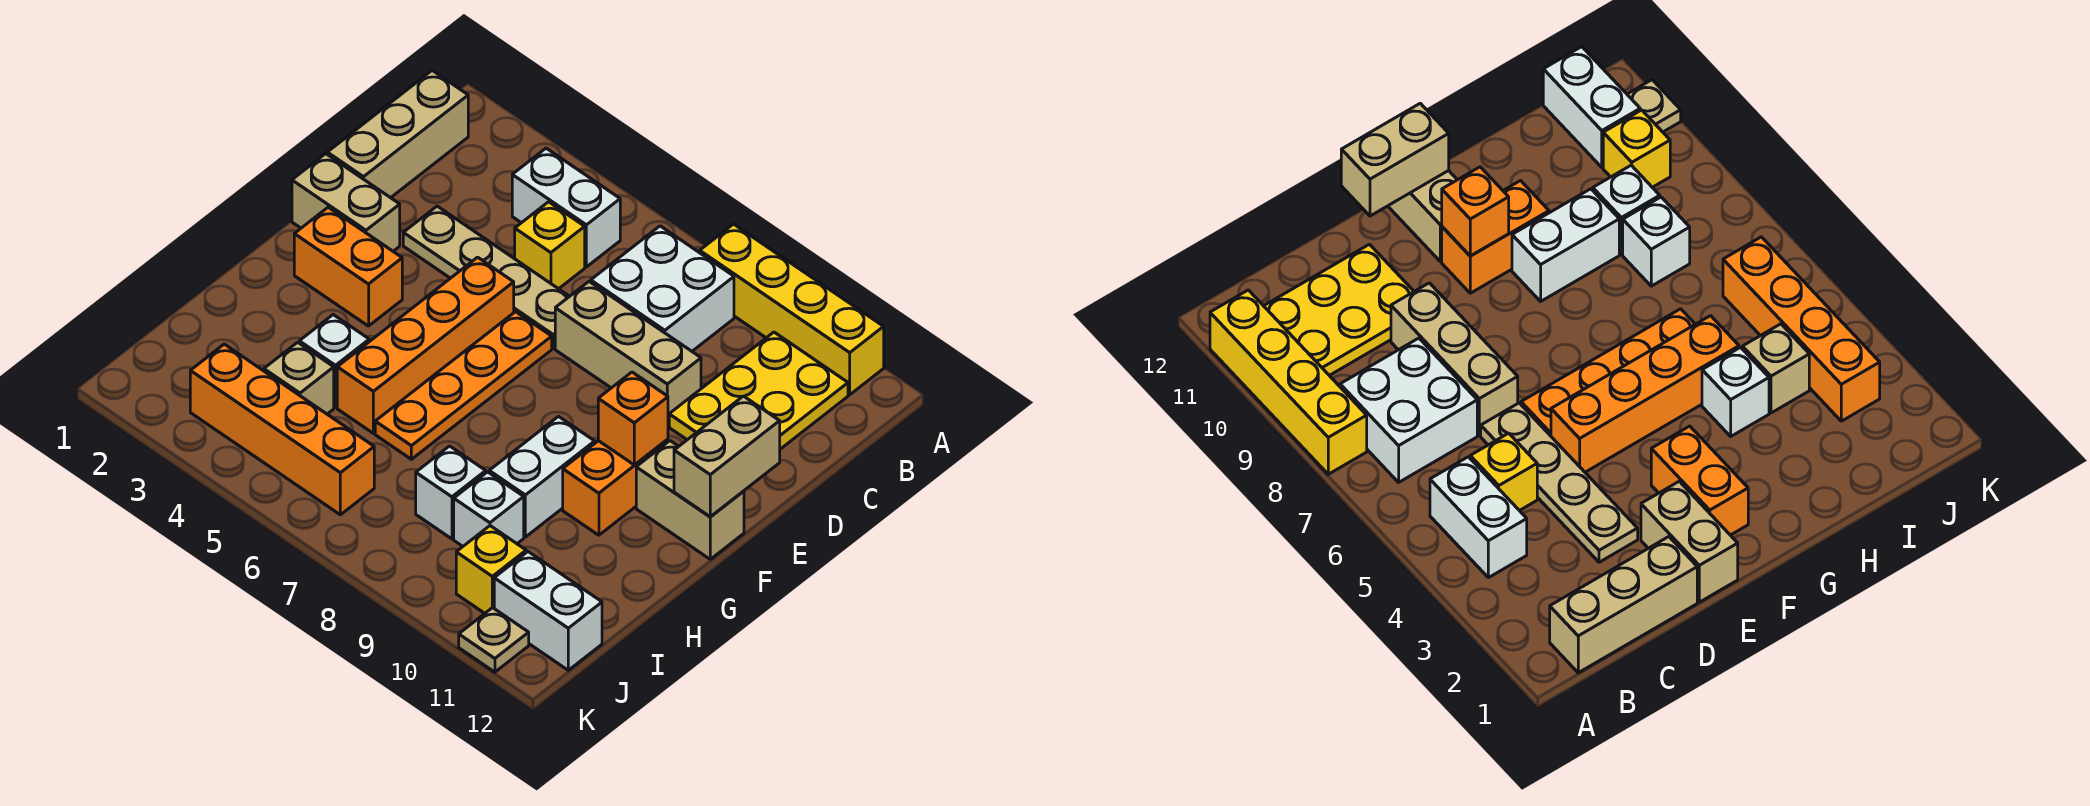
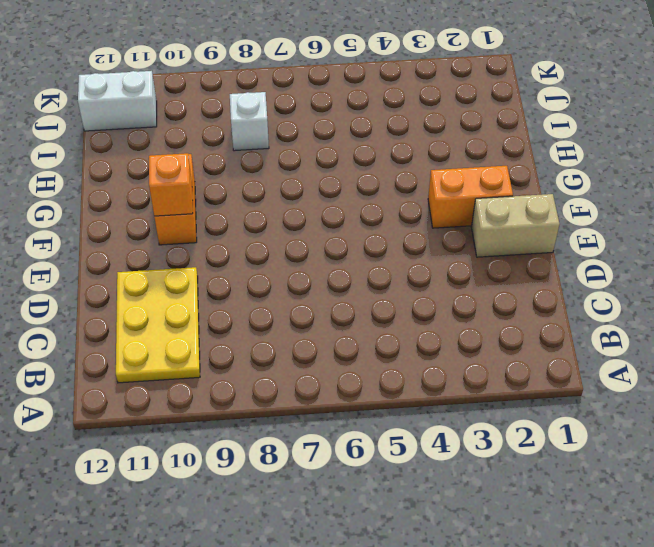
none -> yellow brick A8:A11 level 1
none -> tan brick B1:D1 level 1
none -> white brick B4:B5 level 1

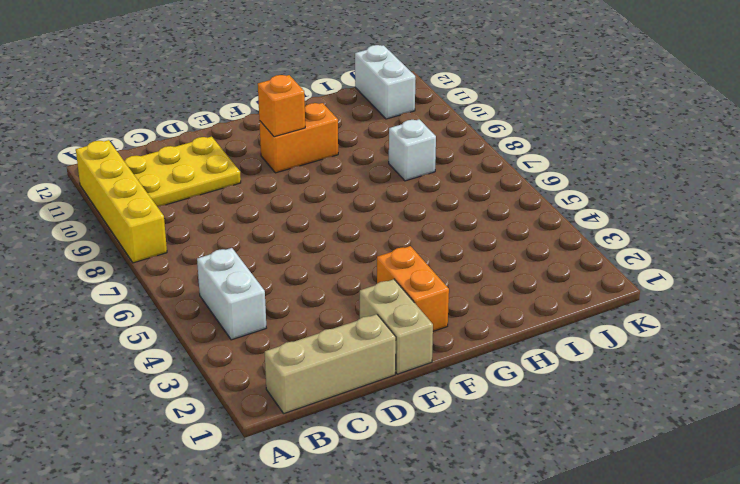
none -> white brick B7:C8 level 1
none -> yellow brick C5 level 1
none -> tan plate D3:D6 level 1

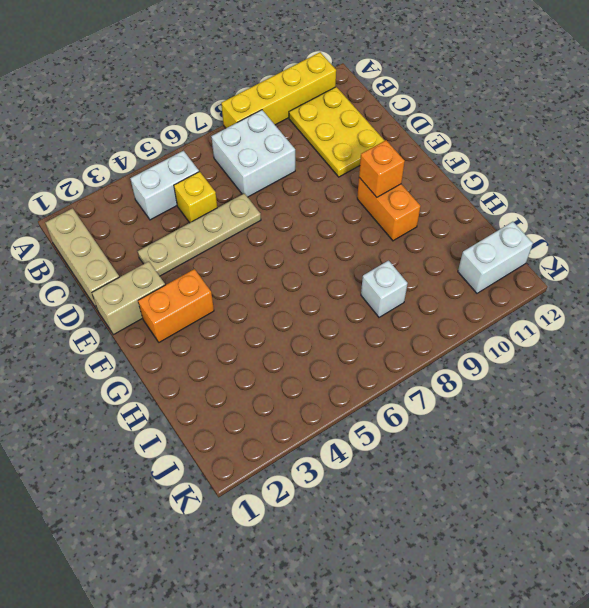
none -> tan brick D7:D9 level 1
none -> orange brick E5:H5 level 1
none -> orange plate E6:H6 level 1

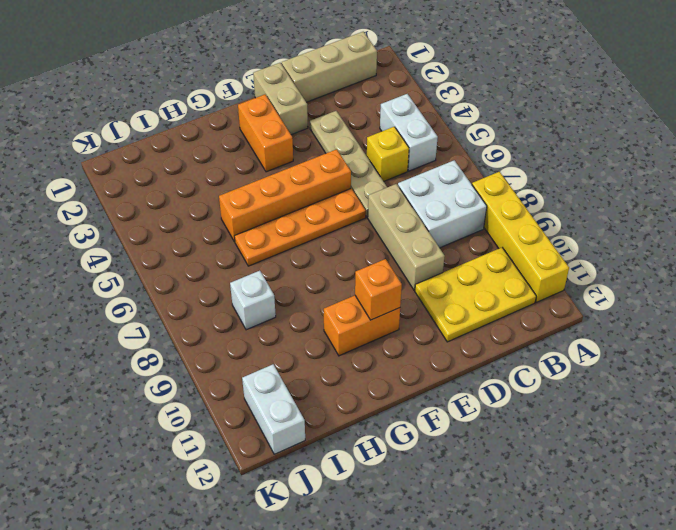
none -> tan brick F11:F12 level 1
none -> white brick G9:H9 level 1
none -> white brick H4 level 1

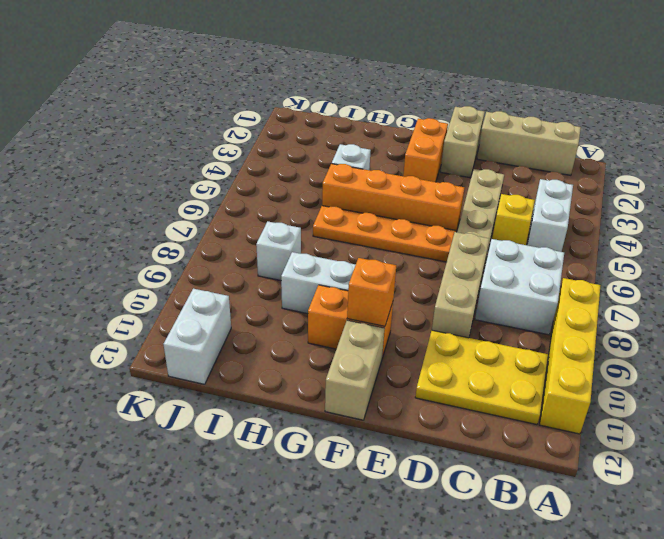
none -> tan brick I4 level 1
none -> white brick I9 level 1
none -> orange brick J3:J6 level 1

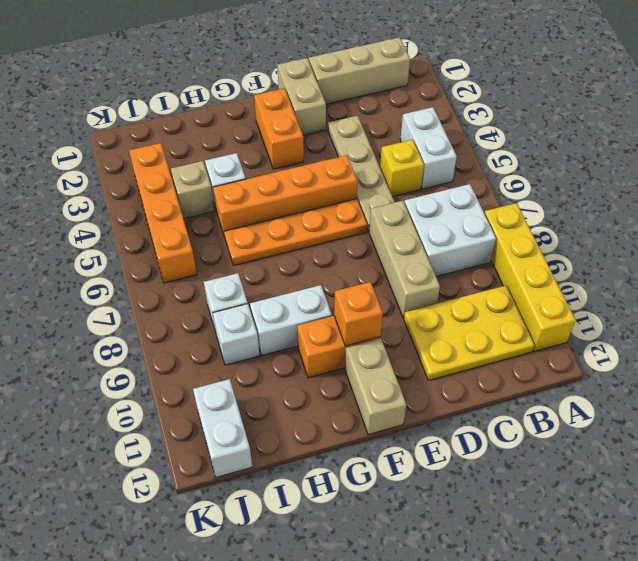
none -> yellow brick J10 level 1
none -> tan plate K11 level 1
none -> tan brick E12:F12 level 2

